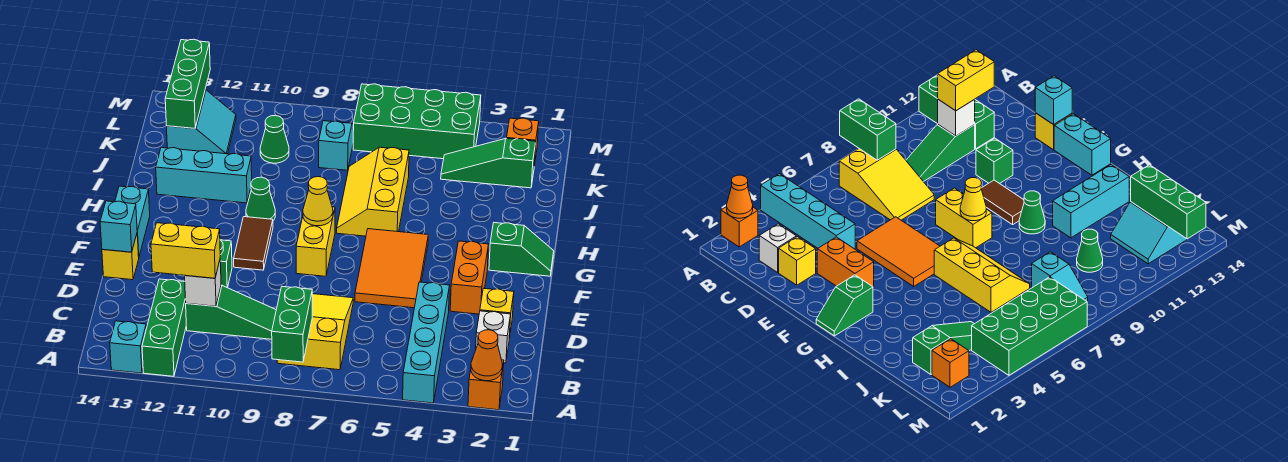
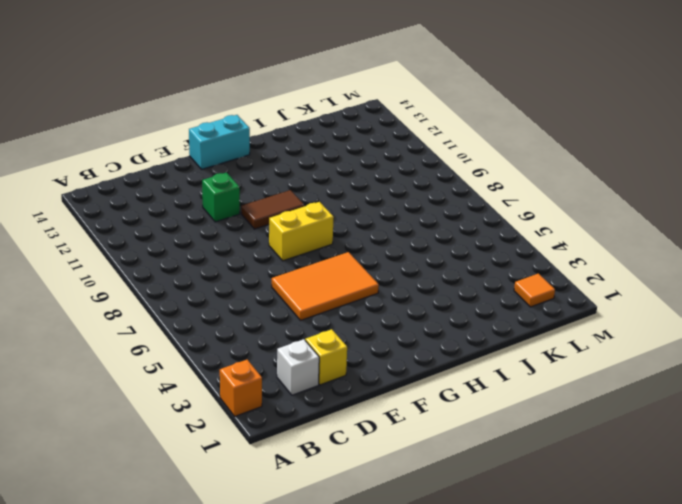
orange tile L2 level 1 -> orange brick L2 level 1
none -> cyan brick A4:D4 level 1
none -> green brick A12:C12 level 1
none -> cyan brick A13 level 1
none -> yellow slope B7:D8 level 1 top B

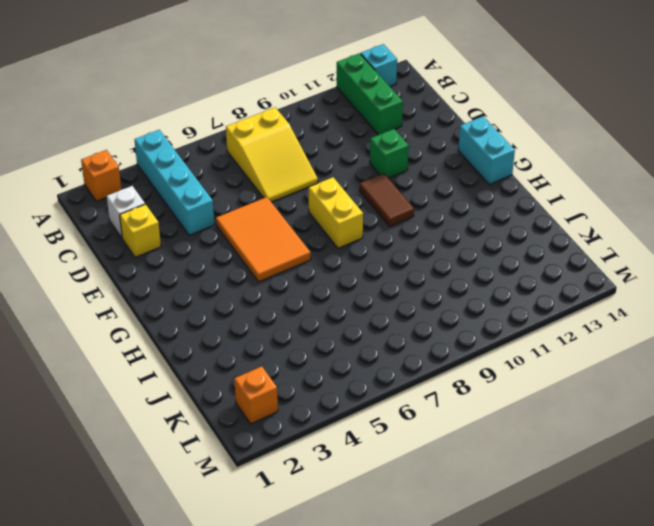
none -> green slope C9:C11 level 1 top 11
none -> orange brick E3:F3 level 1
none -> yellow brick E14 level 1
none -> green slope G1:G2 level 1 top 2

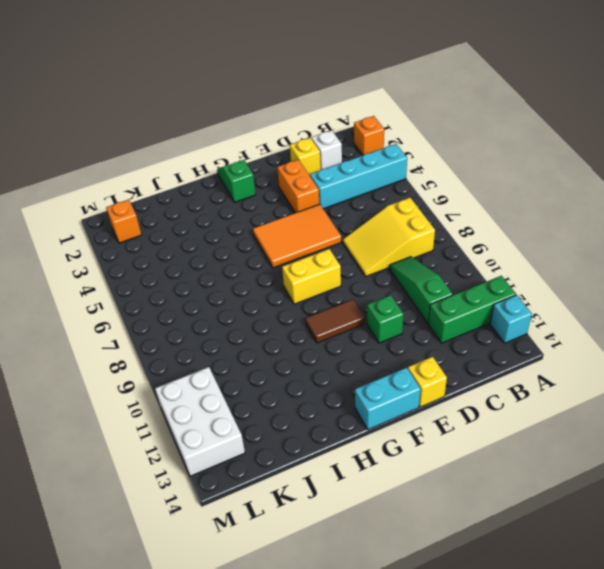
orange brick E3:E4 level 1 -> orange brick E3:F3 level 1
white brick L11:M13 level 1 -> cyan slope K12:L13 level 1 top 13
none -> yellow slope H6:J7 level 1 top 6
none -> green cone H10 level 1
none -> cyan brick I11:I13 level 1
none -> green slope K2:K4 level 1 top 2

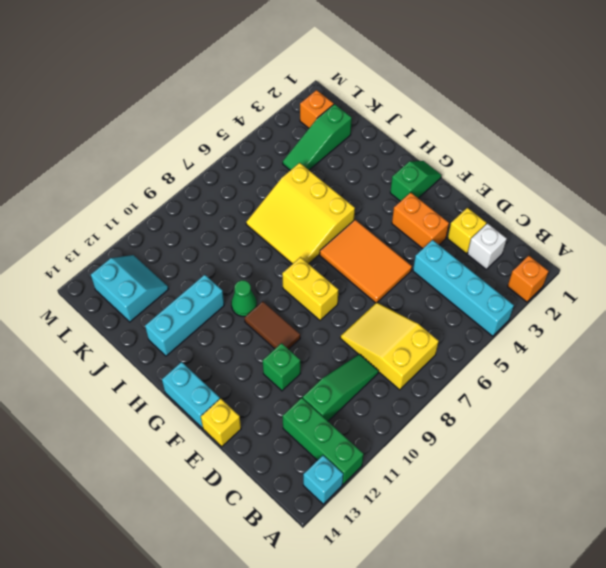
yellow slope H5:J7 level 1 top 5 -> yellow slope H6:J7 level 1 top 6
none -> cyan slope K8:L8 level 1 top K
none -> green cone K10 level 1
none -> green brick L4:M7 level 1
none -> orange cone A2 level 2

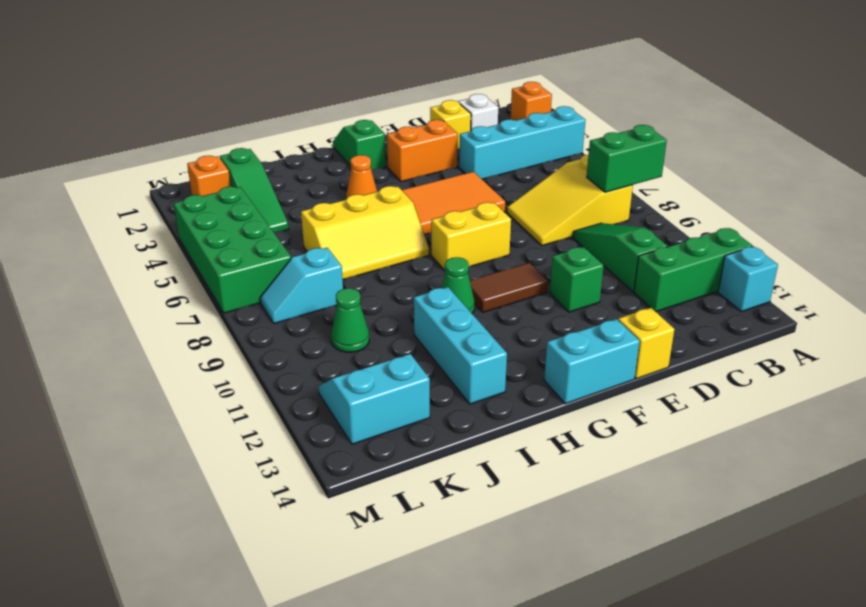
orange cone H4 level 1 -> orange cone A2 level 2
none -> white brick C11 level 2
none -> cyan brick E14 level 2
none -> yellow cone G8 level 2
none -> green brick K13:M13 level 2

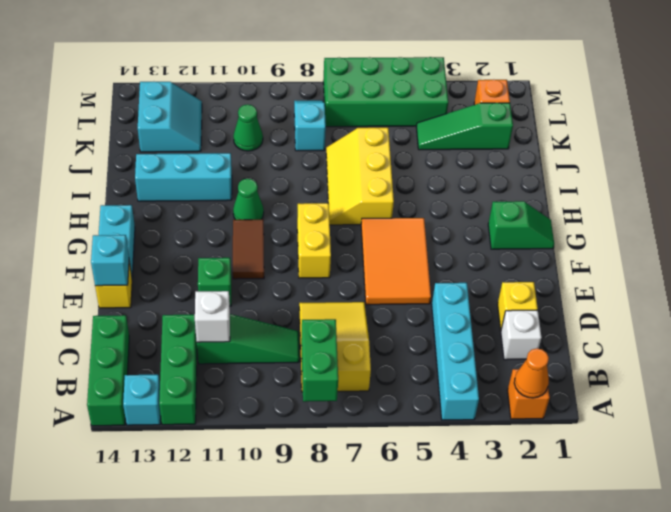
green brick A14:C14 level 1 -> green brick K13:M13 level 2
none -> orange brick E3:F3 level 1
none -> yellow cone G8 level 2
none -> yellow brick C11:C12 level 3

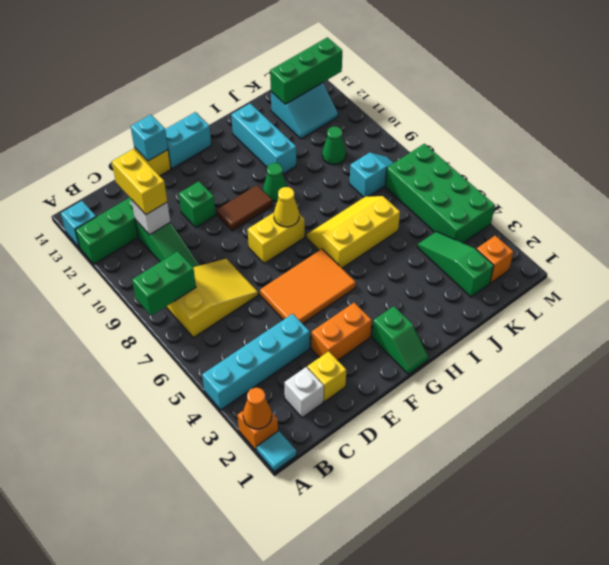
cyan tile A1 level 1 -> none

